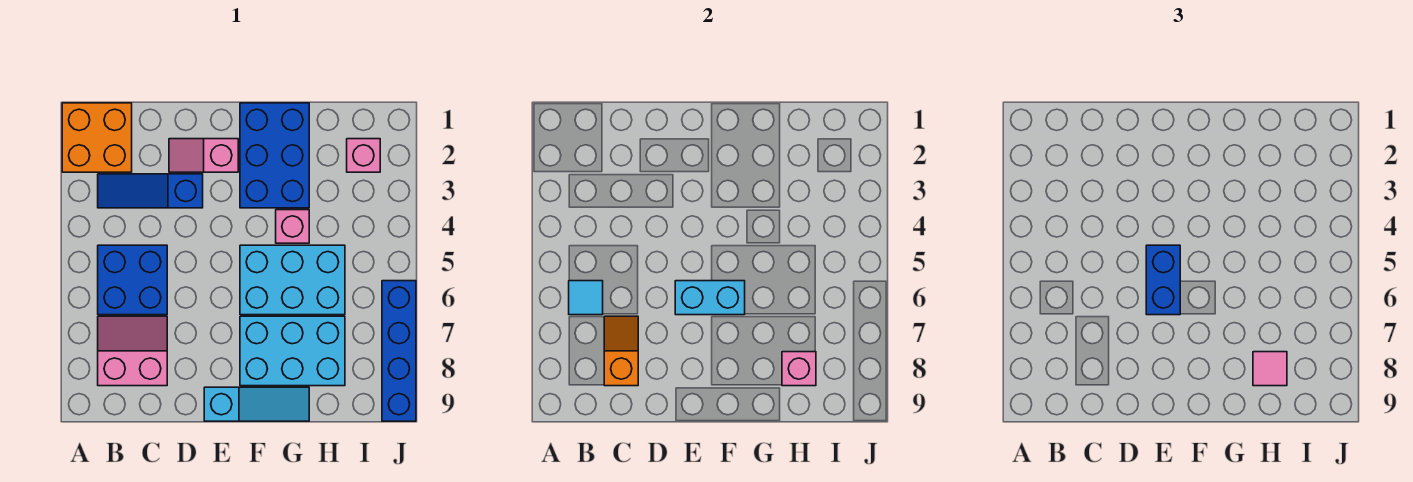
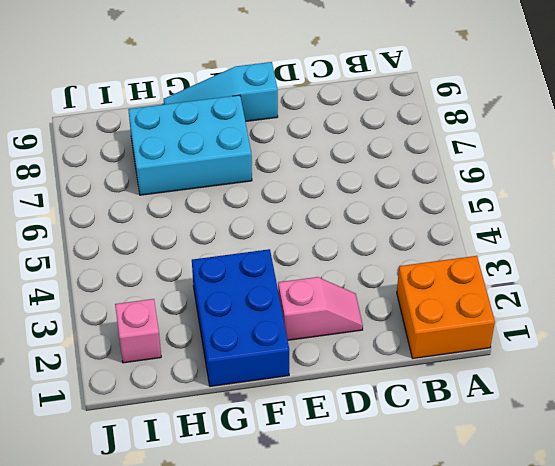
none -> blue slope B3:D3 level 1 top D
none -> blue brick B5:C6 level 1
none -> pink slope B7:C8 level 1 top 8

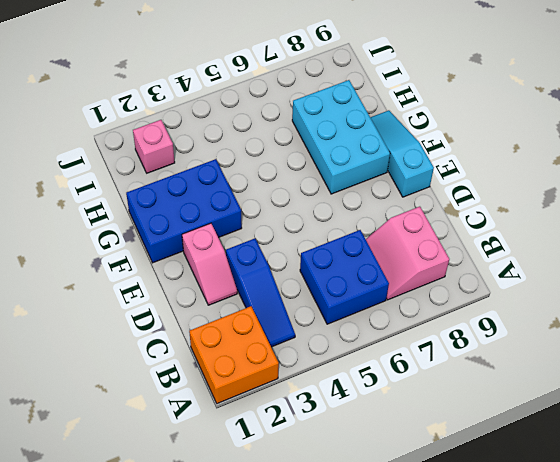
none -> cyan brick F5:H6 level 1
none -> pink brick G4 level 1
none -> blue brick J6:J9 level 1

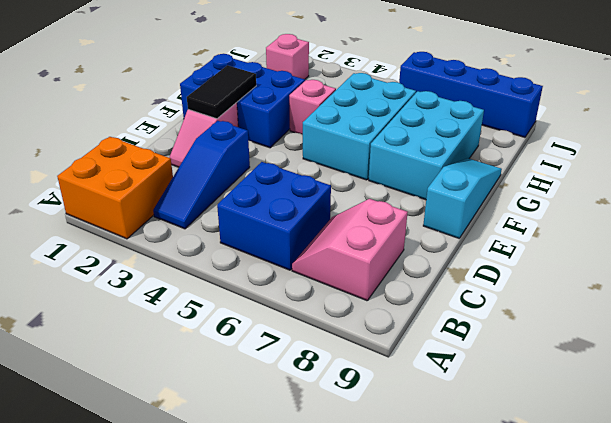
black tile E2:F2 level 2 -> none
none -> cyan tile B6 level 2
none -> orange slope C7:C8 level 2 top 8
none -> cyan brick E6:F6 level 2

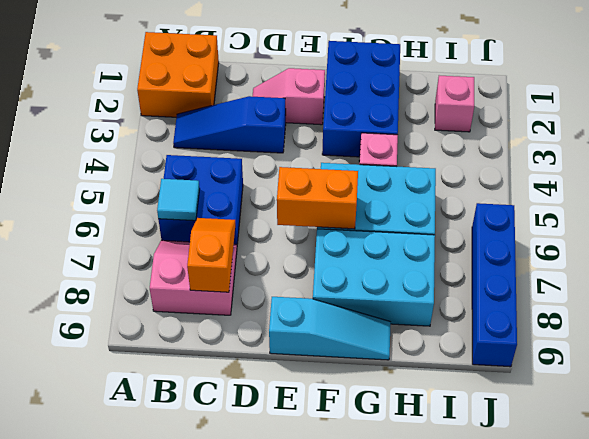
orange brick E6:F6 level 2 -> cyan brick E6:F6 level 2
none -> pink brick H8 level 2
none -> blue brick E5:E6 level 3
none -> pink tile H8 level 3

